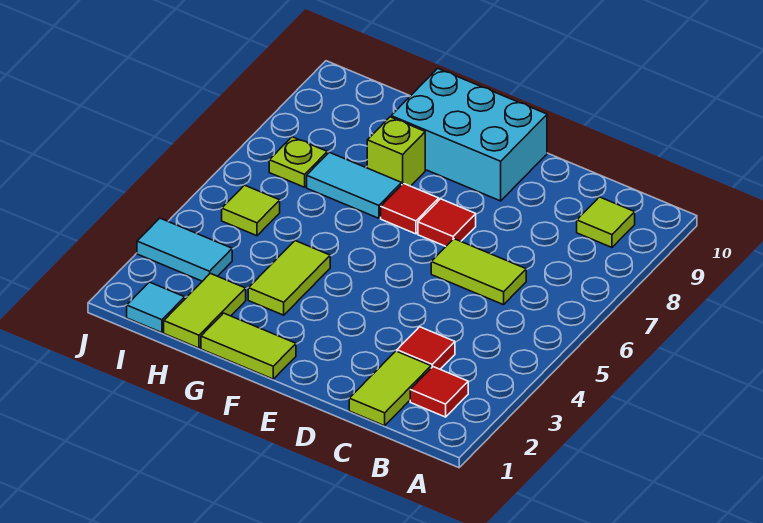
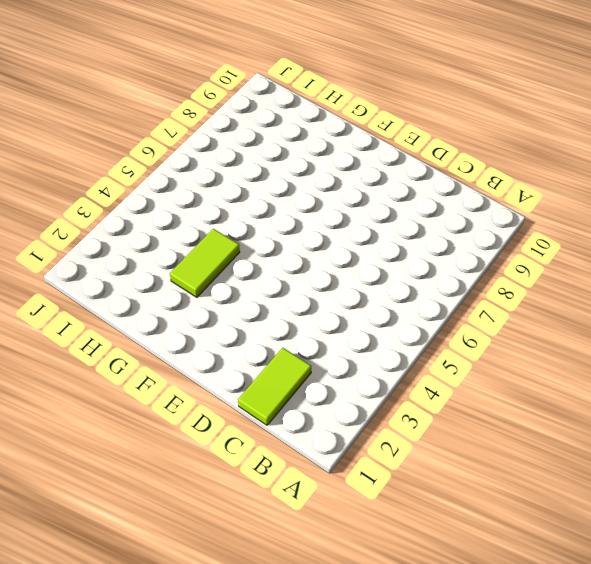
none -> red tile B2 level 1
none -> lime tile B9 level 1
none -> red tile C3 level 1

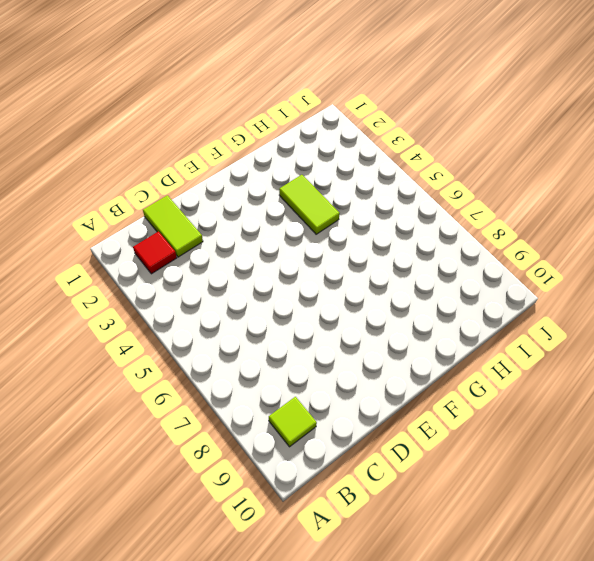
none -> red tile C3 level 1
none -> lime tile C6:D6 level 1
none -> red tile E7 level 1

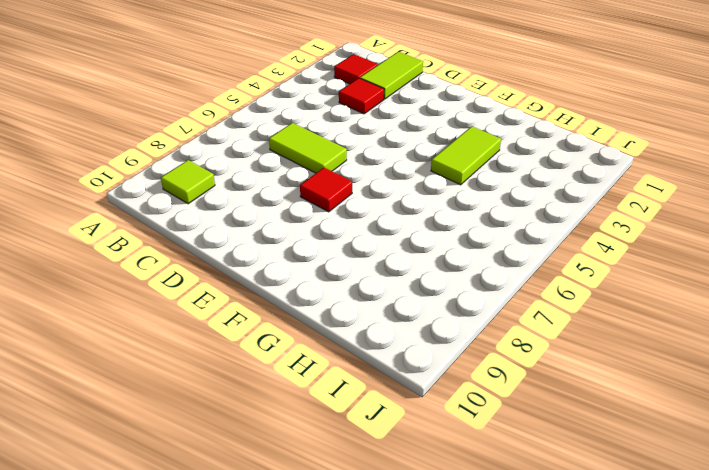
none -> cyan brick E9:G10 level 1
none -> lime tile F1:G1 level 1
none -> red tile F7 level 1

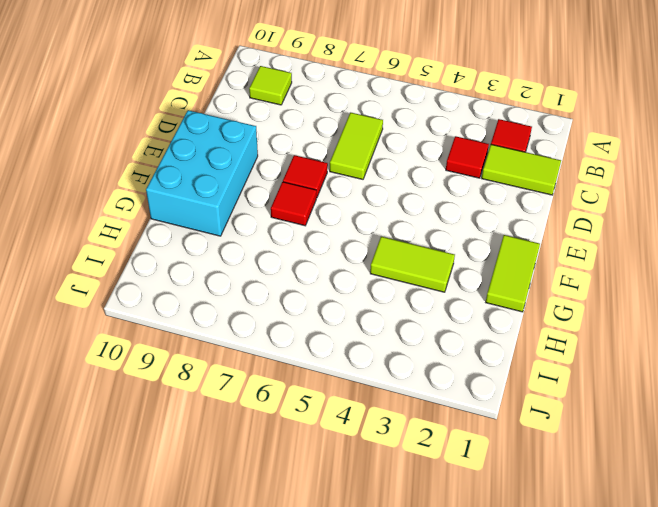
none -> cyan tile G7:H7 level 1
none -> lime brick G8 level 1
none -> lime tile H1:H2 level 1

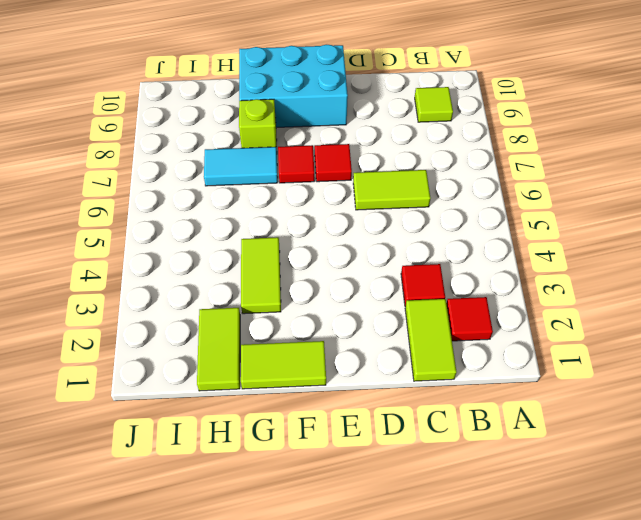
none -> cyan tile I1 level 1
none -> cyan tile I3:J3 level 1
none -> lime tile I5 level 1

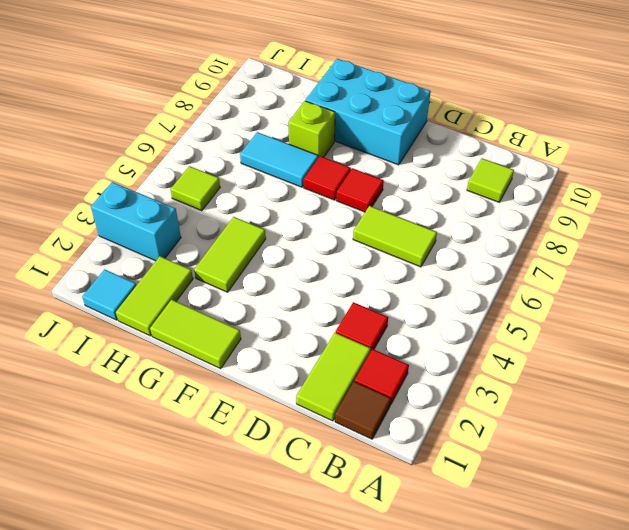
brown tile B1 level 1 -> none
cyan brick I3:J3 level 1 -> cyan tile I3:J3 level 1
none -> lime plate I7 level 1

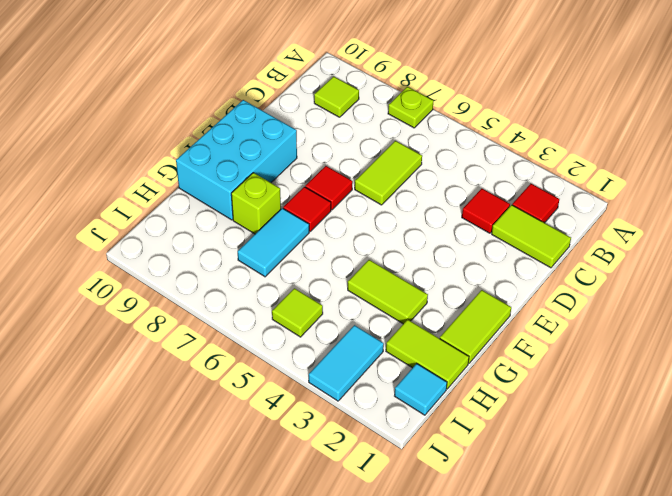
lime plate A7 level 1 -> lime plate I7 level 1

